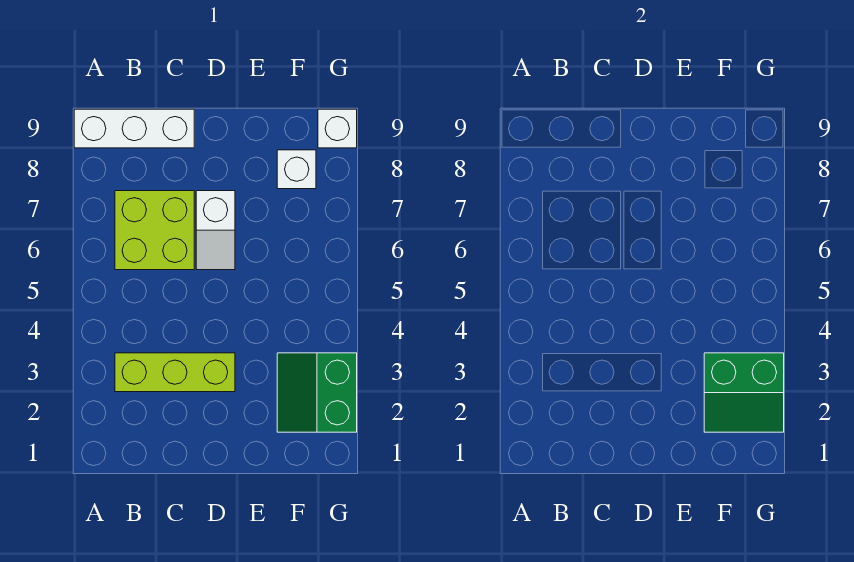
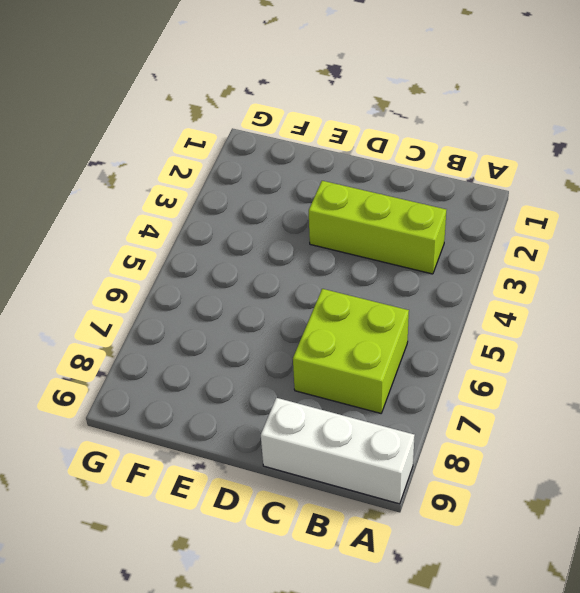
none -> white slope D6:D7 level 1 top 7
none -> green slope F2:G3 level 1 top G

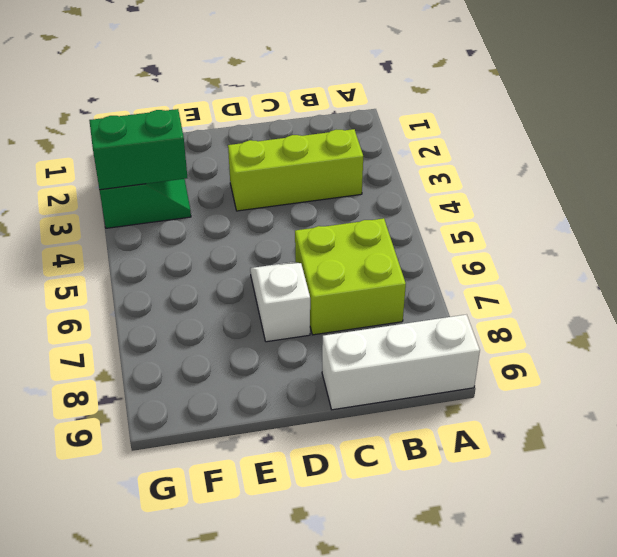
none -> white brick F8 level 1
none -> white brick G9 level 1

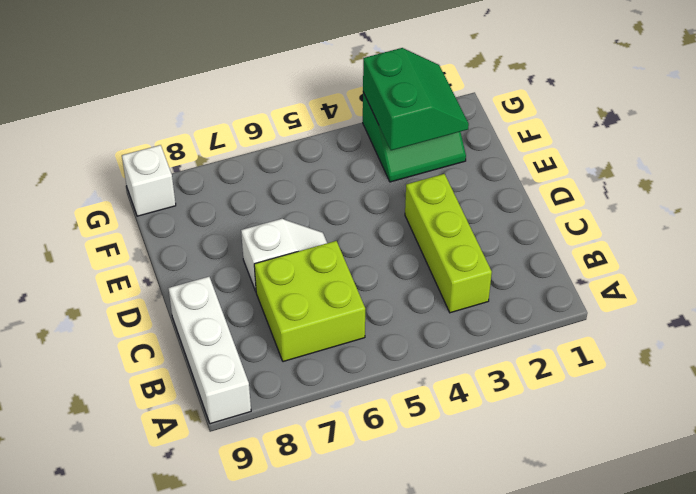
none -> white brick F8 level 1

